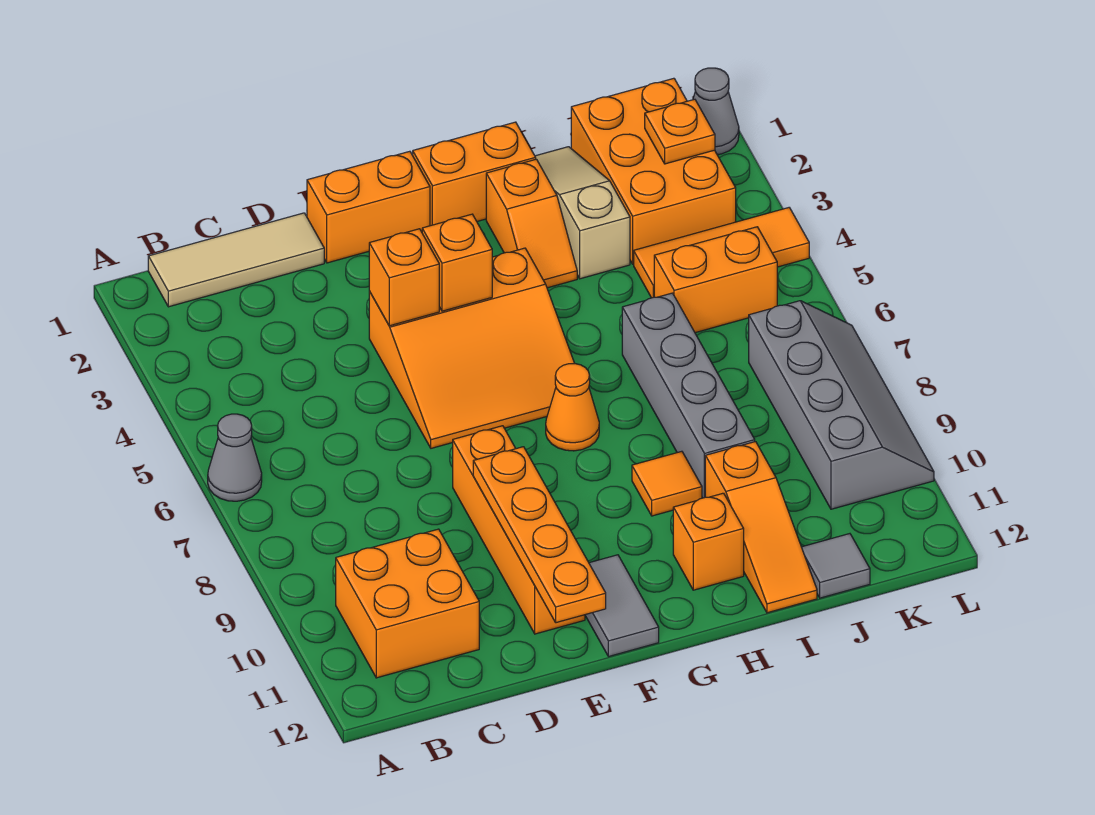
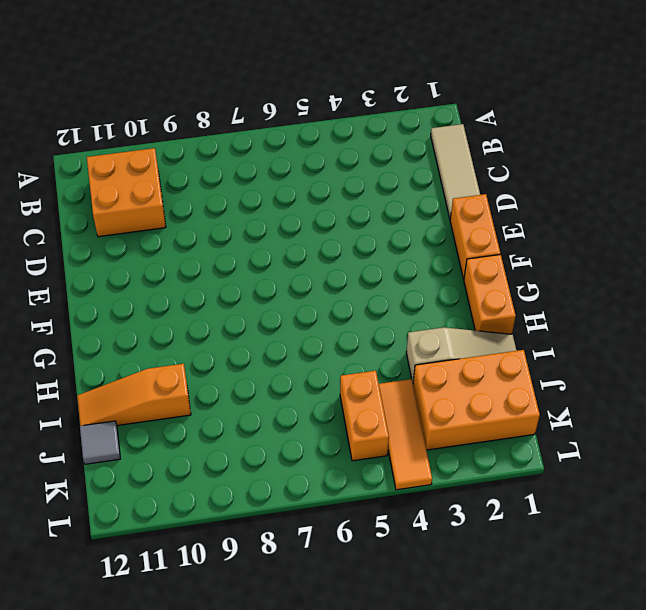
none -> grey cone A6 level 1
none -> orange slope E4:G6 level 1 top 4
none -> orange brick E8:E11 level 1

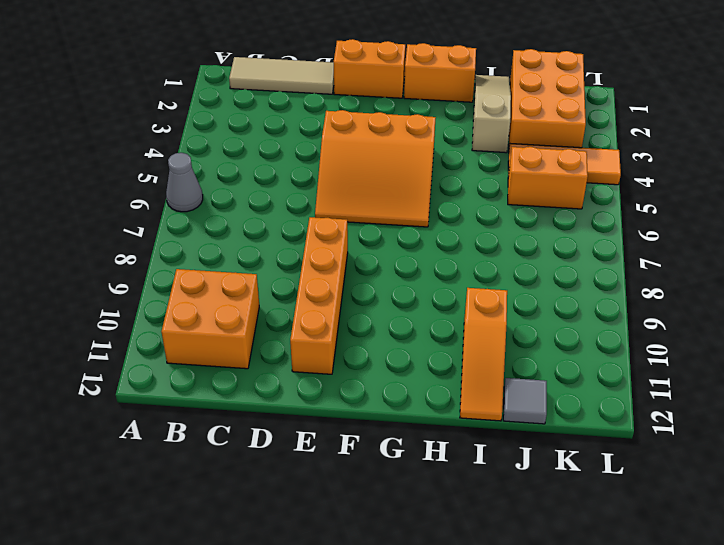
none -> grey tile F11:F12 level 1
none -> orange cone G7 level 1
none -> orange slope H2:H3 level 1 top 2

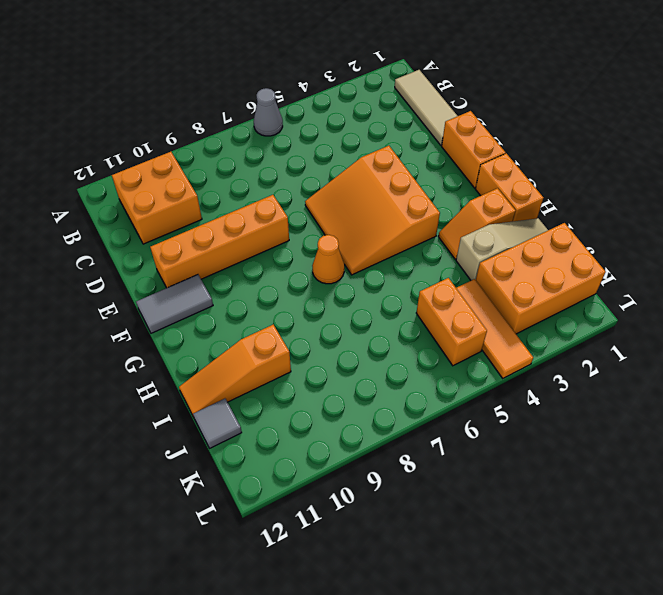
none -> orange tile H9 level 1
none -> orange brick H11 level 1
none -> grey brick I6:I9 level 1

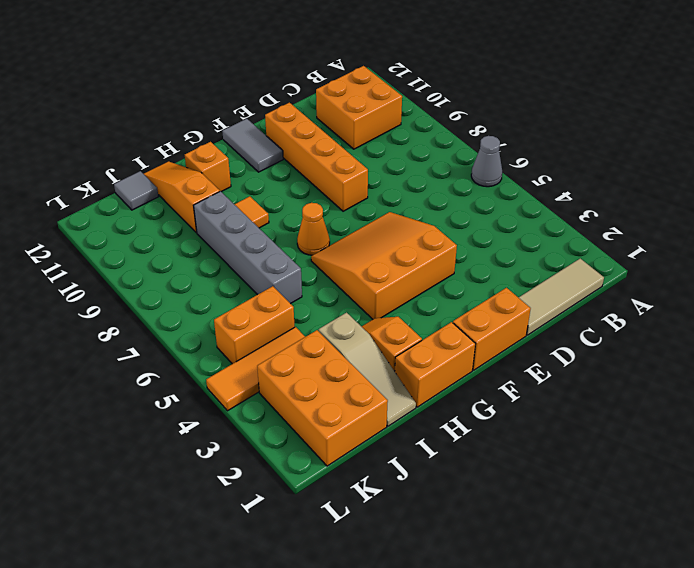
none -> grey slope K7:L10 level 1 top K
none -> grey cone L1 level 1
none -> orange brick E4 level 2

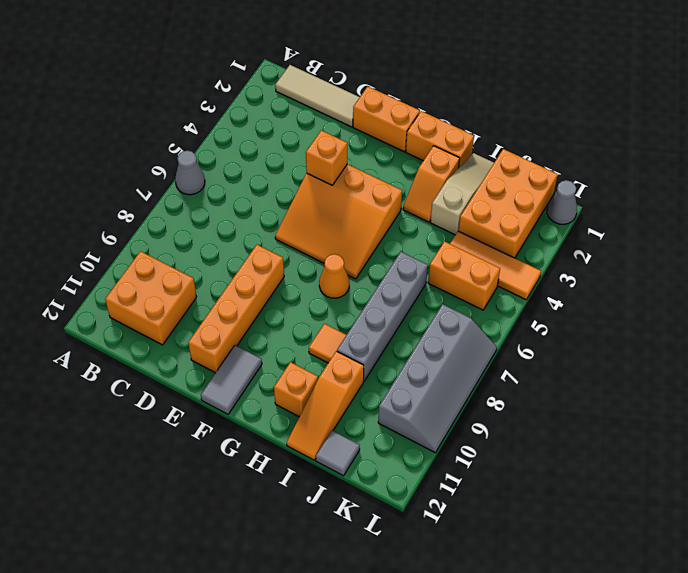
none -> orange plate E9:E12 level 2
none -> orange brick F4 level 2
none -> orange plate K2 level 2

